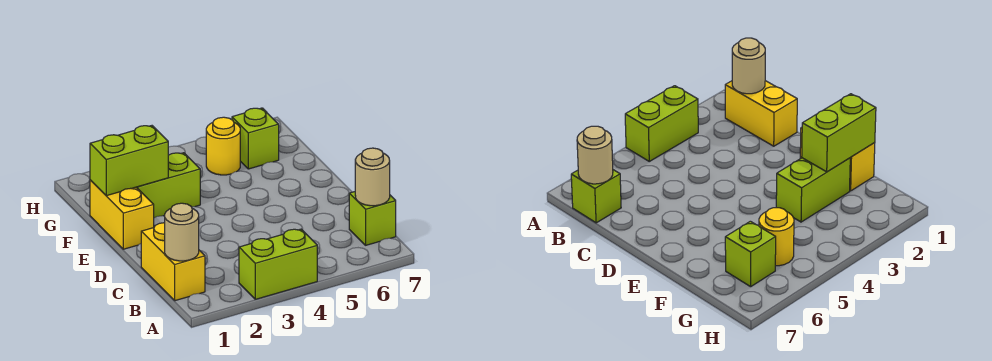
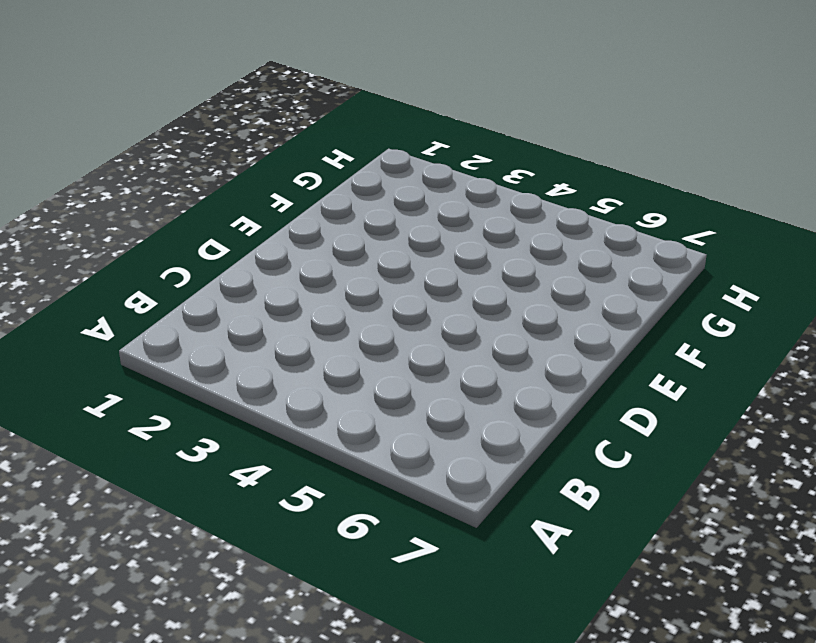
none -> lime brick A3:A4 level 1
none -> yellow brick B1:C1 level 1

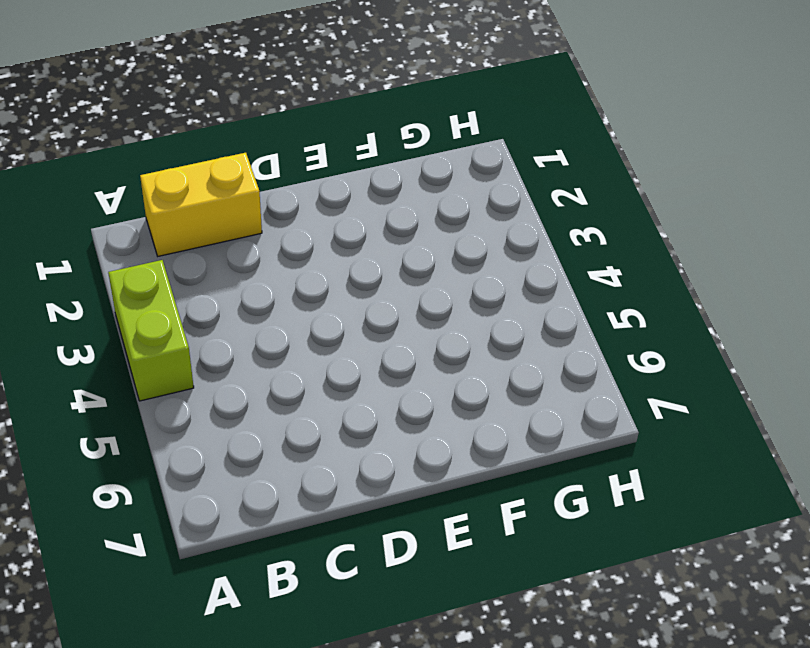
none -> lime brick B7 level 1
none -> yellow brick E1:F1 level 1

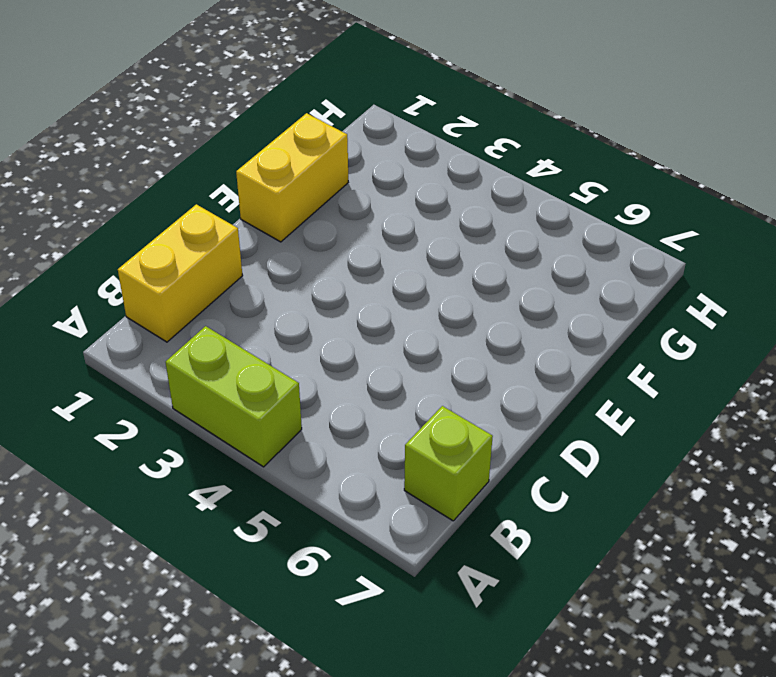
none -> lime brick F2:F3 level 1
none -> yellow round brick G5 level 1

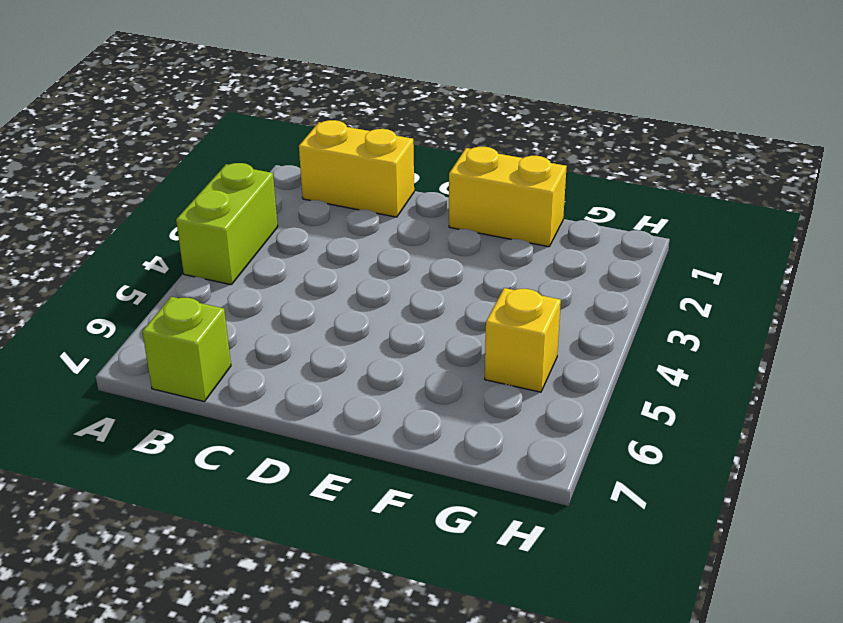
yellow brick G5 level 1 -> yellow round brick G5 level 1
none -> lime brick F2:F3 level 1
none -> lime brick G6 level 1

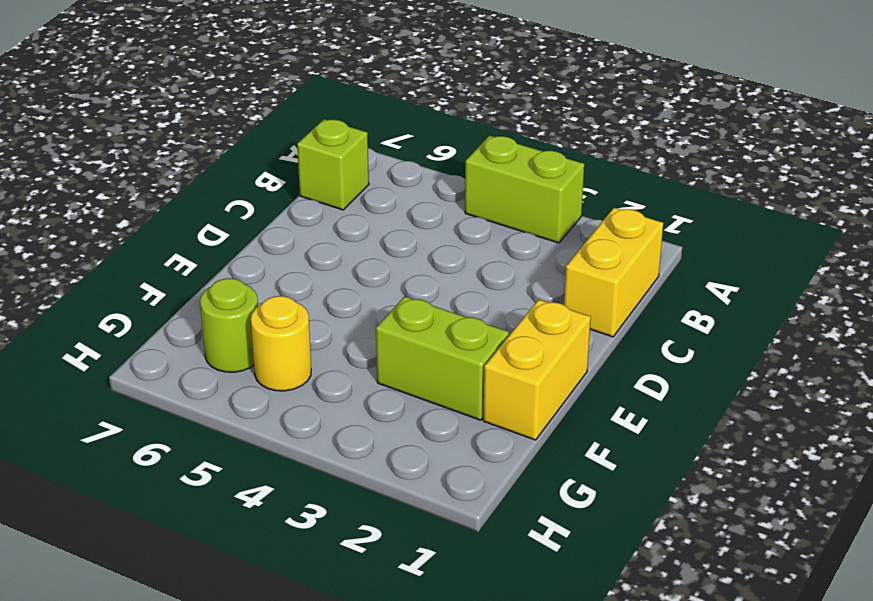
lime round brick G6 level 1 -> lime brick G6 level 1
none -> tan round brick B1 level 2
none -> tan round brick B7 level 2

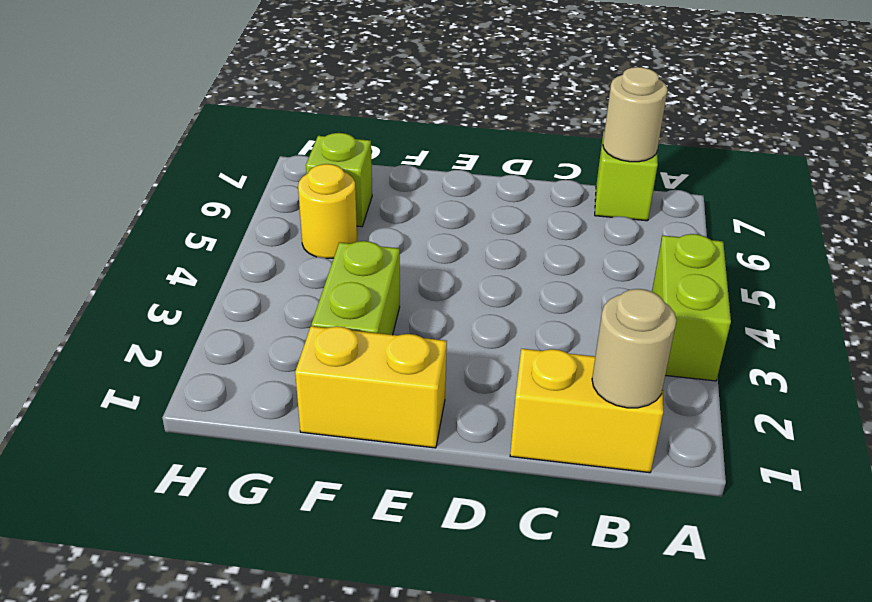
none -> lime brick F1:F2 level 2

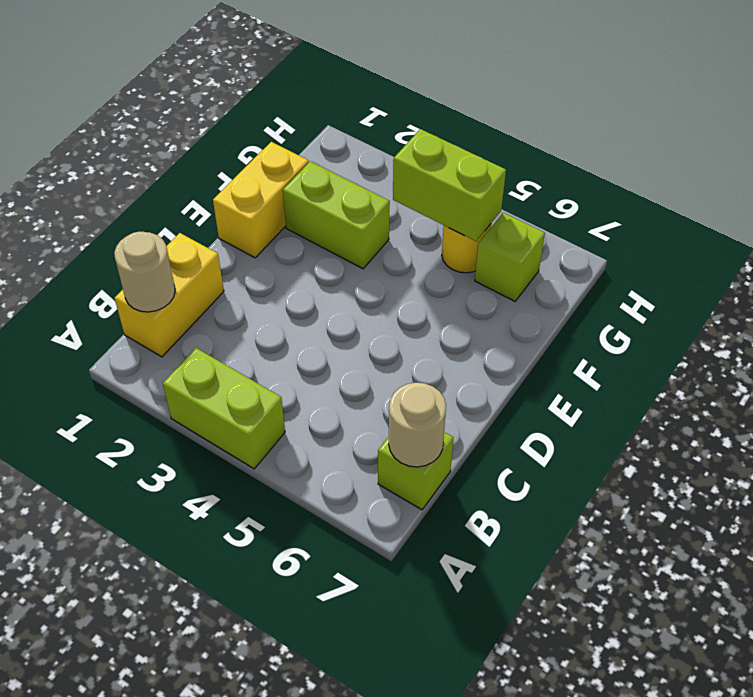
lime brick G4:G5 level 2 -> lime brick F1:F2 level 2

